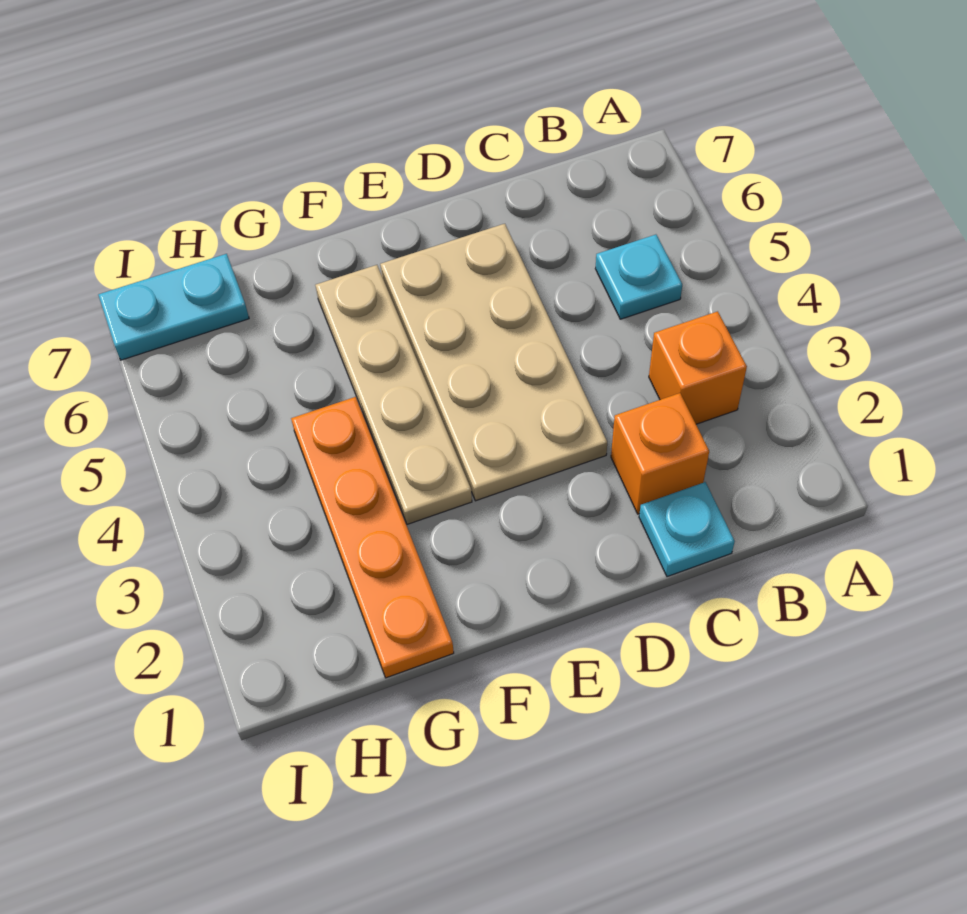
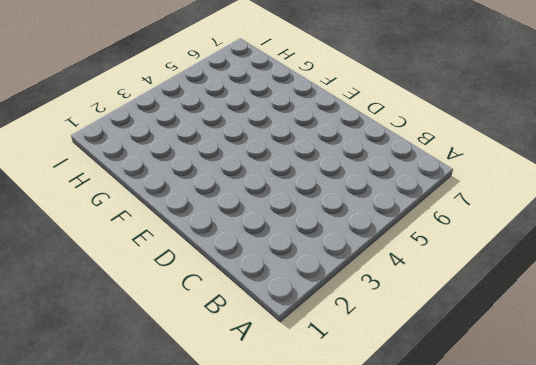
none -> orange brick B3 level 1
none -> cyan plate B5 level 1

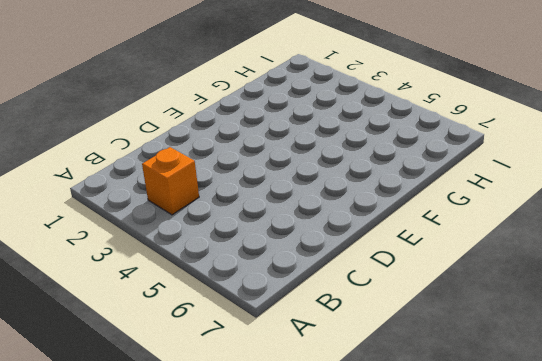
none -> cyan plate B5 level 1
none -> cyan plate C1 level 1

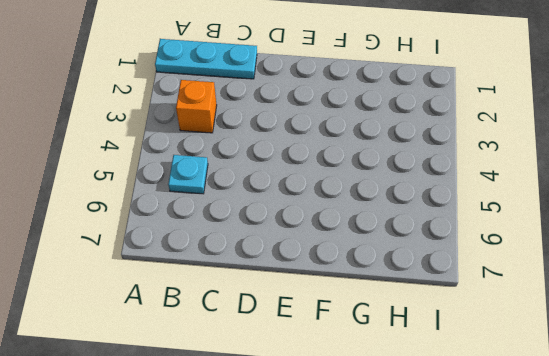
cyan plate A1:C1 level 1 -> cyan plate C1 level 1
none -> orange brick C2 level 1
none -> tan plate D3:E6 level 1

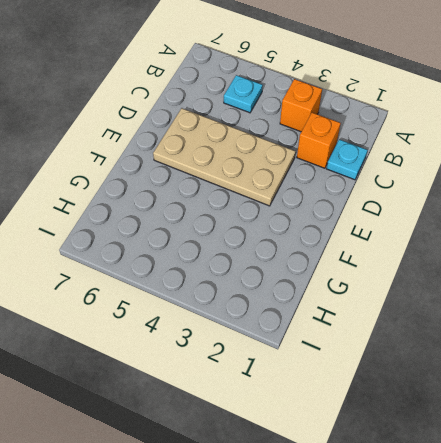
none -> tan plate F3:F6 level 1
none -> orange plate G1:G4 level 1

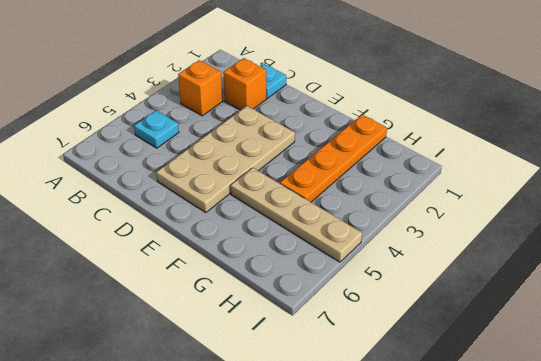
tan plate F5:I5 level 1 -> tan plate F3:F6 level 1
none -> cyan plate H7:I7 level 1

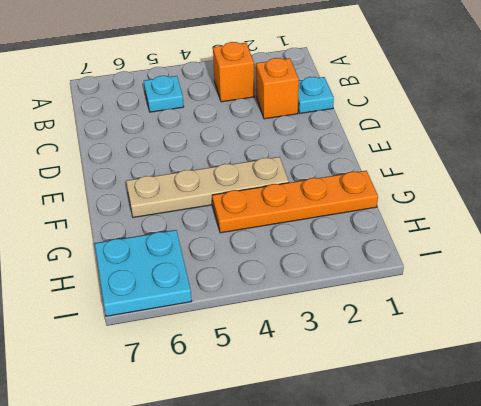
cyan plate H6:I7 level 1 -> cyan plate H7:I7 level 1
none -> tan plate D3:E6 level 1

